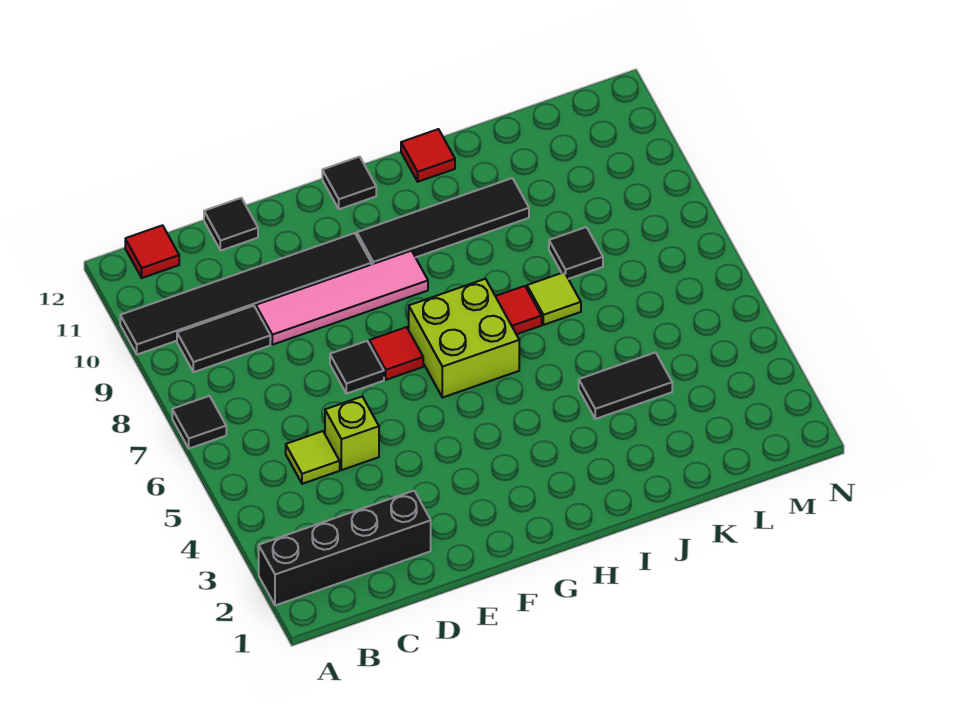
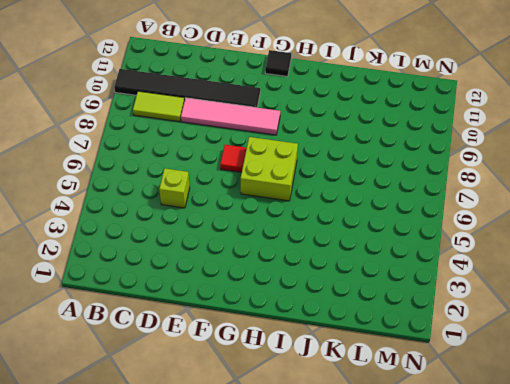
lime tile B9:C9 level 1 -> black tile B9:C9 level 1
none -> black brick A2:D2 level 1
none -> black tile A7 level 1
none -> red tile B12 level 1

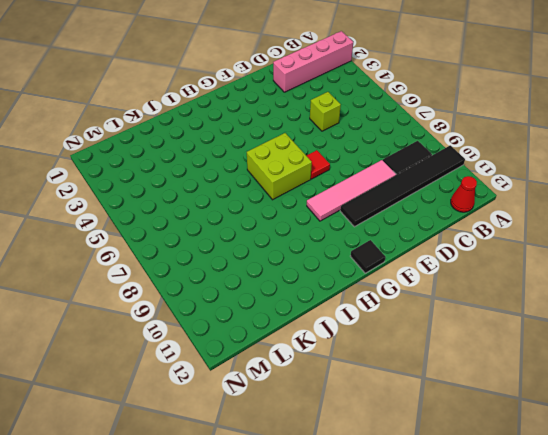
pink brick A2:D2 level 1 -> black brick A2:D2 level 1
red cone B12 level 1 -> red tile B12 level 1
none -> black tile A7 level 1
none -> lime tile C5 level 1
none -> black tile D12 level 1

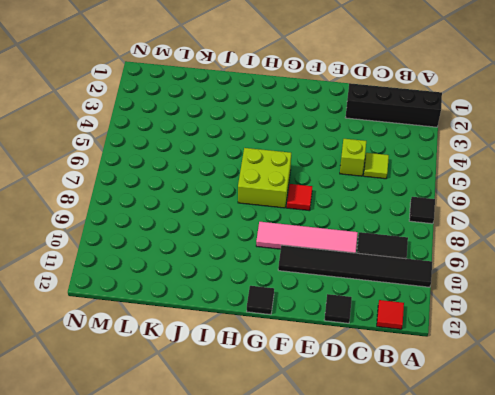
none -> black tile E7 level 1
none -> black tile G10:J10 level 1
none -> red tile I7 level 1

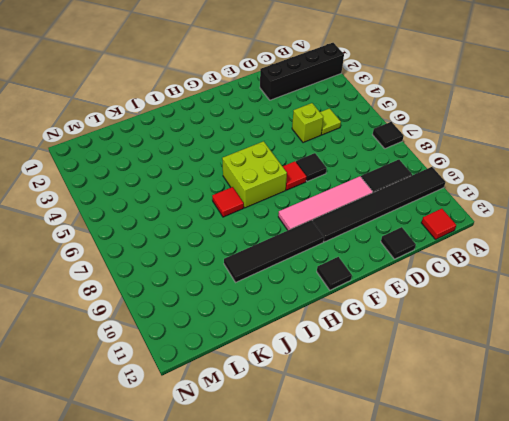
none -> red tile I12 level 1
none -> black tile J4:K4 level 1
none -> lime tile J7 level 1

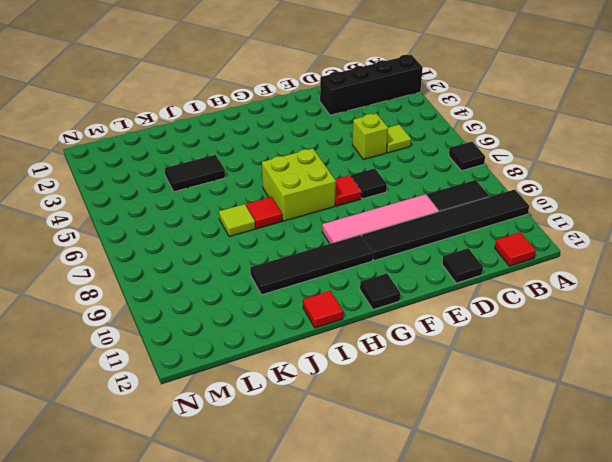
none -> black tile K8 level 1

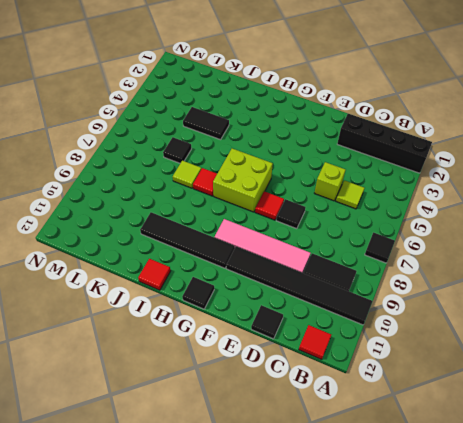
black tile K6 level 1 -> black tile K8 level 1

